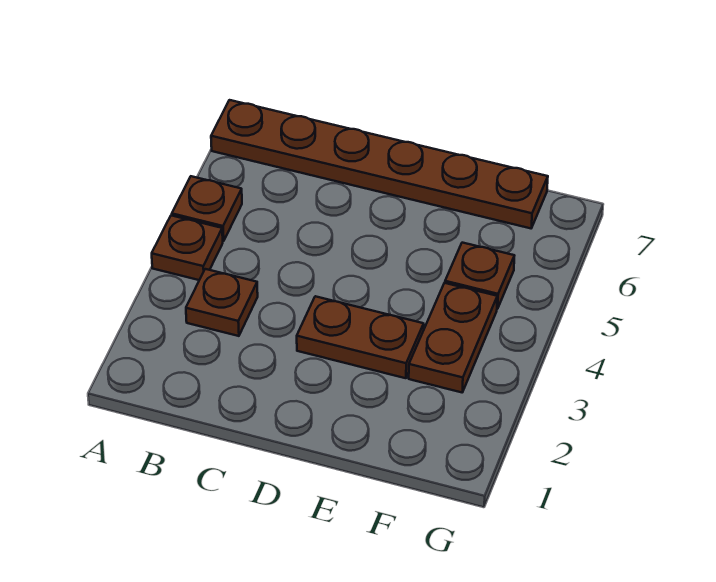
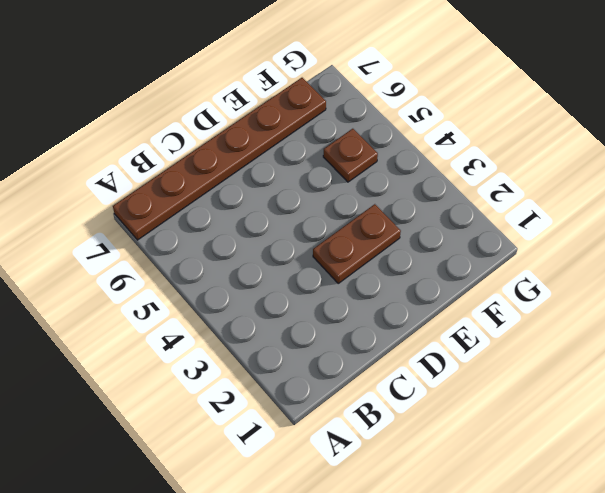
none -> brown plate A4 level 1
none -> brown plate A5 level 1

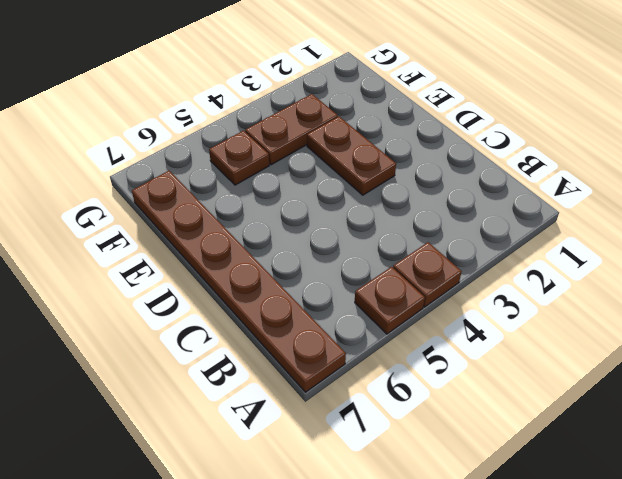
none -> brown plate B3 level 1

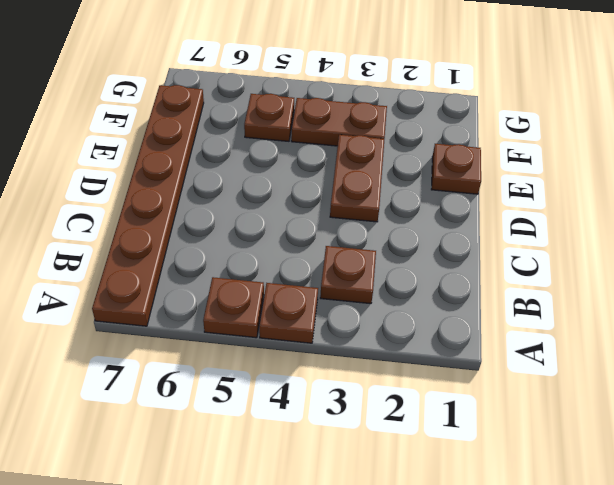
brown plate E1 level 1 -> none

